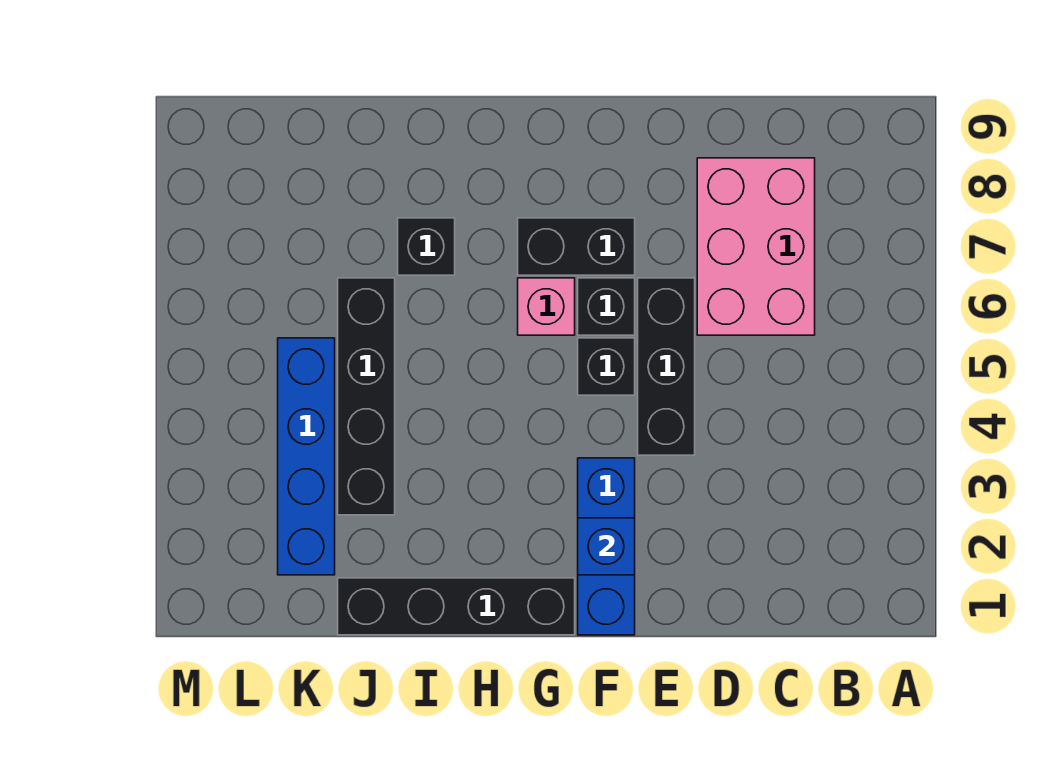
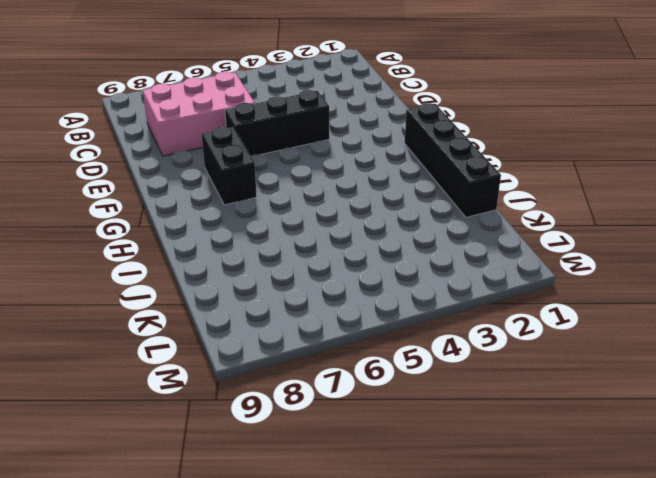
none -> blue brick F1:F3 level 1
none -> black brick F5 level 1
none -> black brick F6 level 1

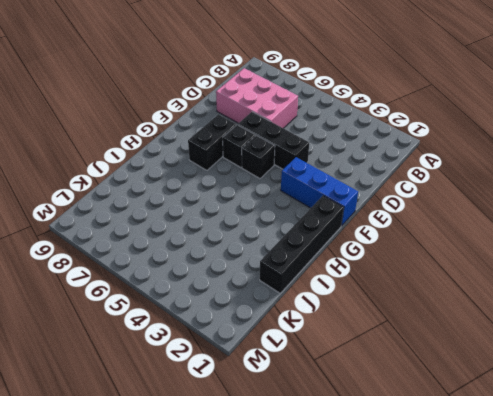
none -> pink brick G6 level 1
none -> black brick I7 level 1
none -> black brick J3:J6 level 1

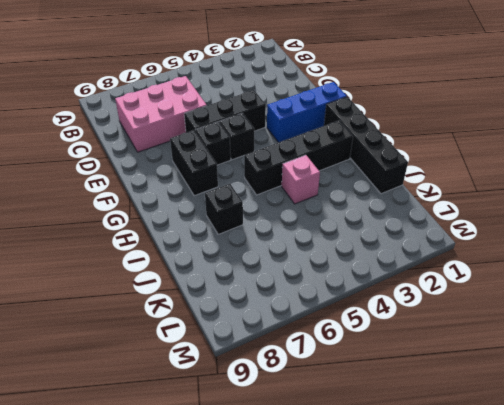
black brick H2:H5 level 1 -> black brick J3:J6 level 1
pink brick I4 level 1 -> pink brick G6 level 1
none -> blue brick K2:K5 level 1
none -> blue brick F2 level 2

